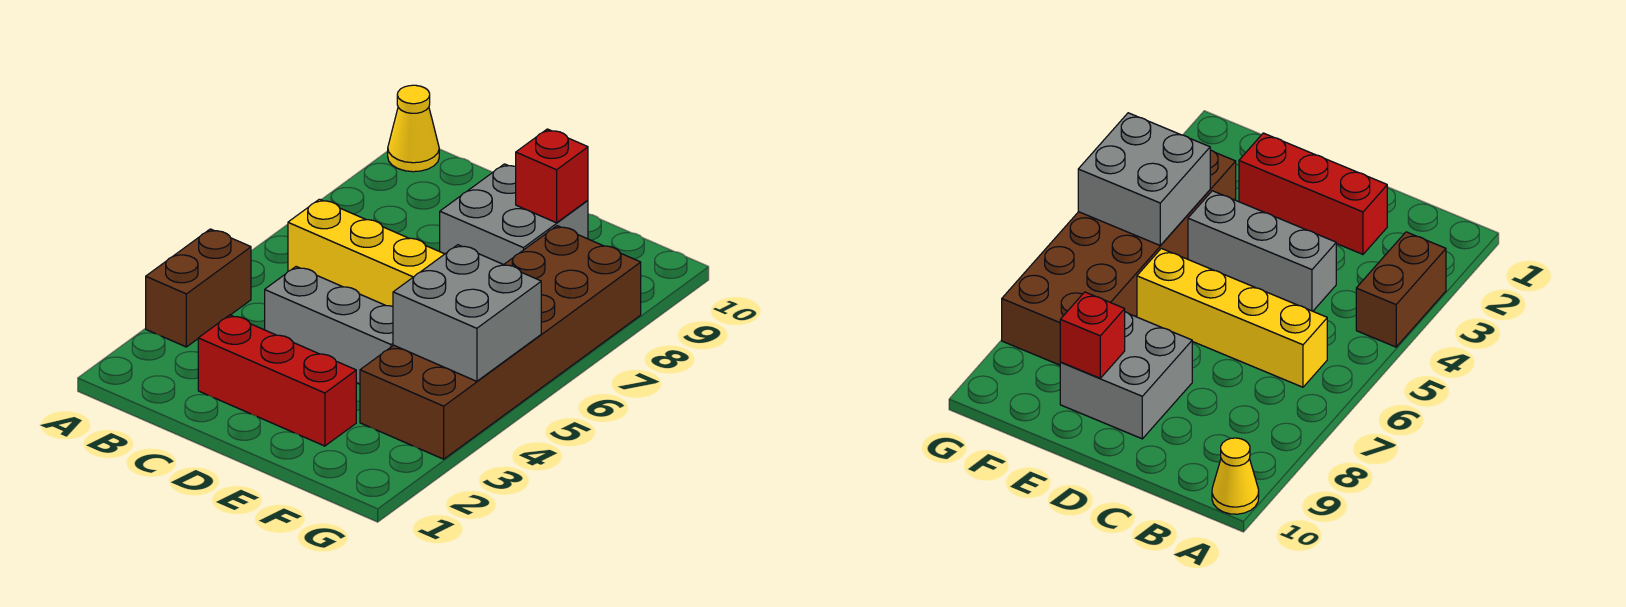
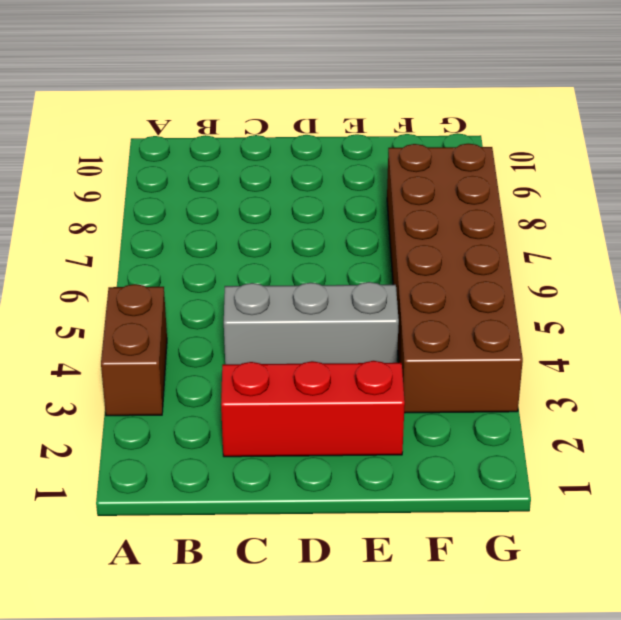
none -> yellow cone A10 level 1
none -> yellow brick B6:E6 level 1

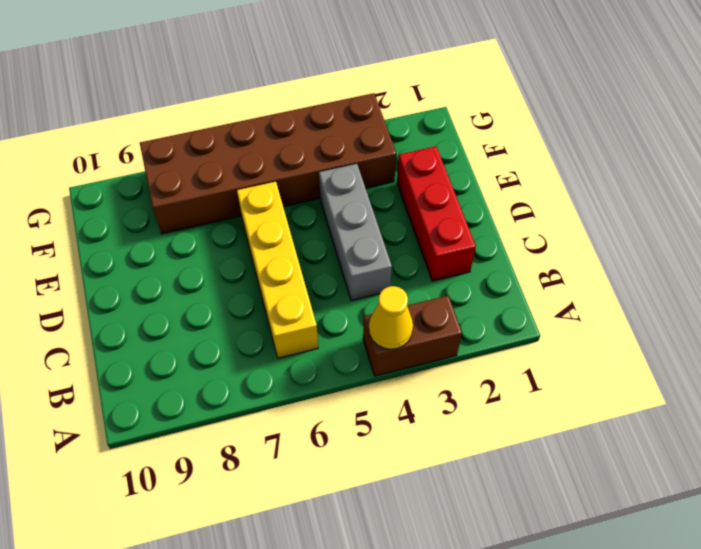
yellow cone A4 level 2 -> yellow cone A10 level 1
none -> grey brick D8:E9 level 1
none -> red brick E9 level 2

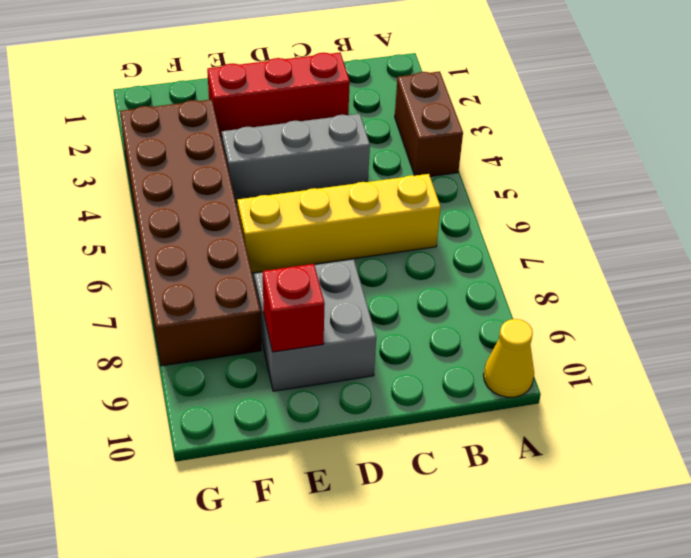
none -> grey brick F4:G5 level 2

